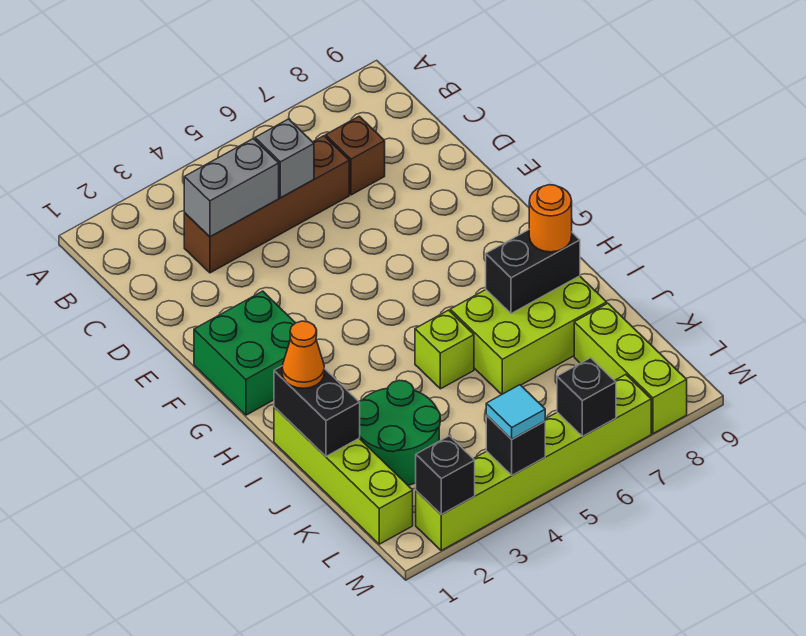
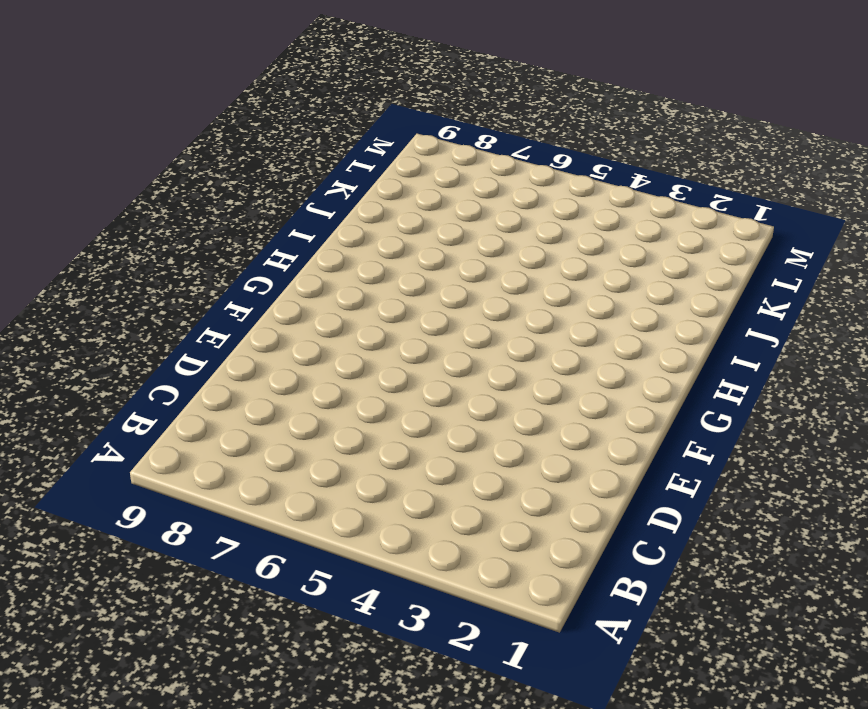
none -> brown brick C3:C6 level 1
none -> brown brick C7 level 1
none -> green brick F1:G2 level 1

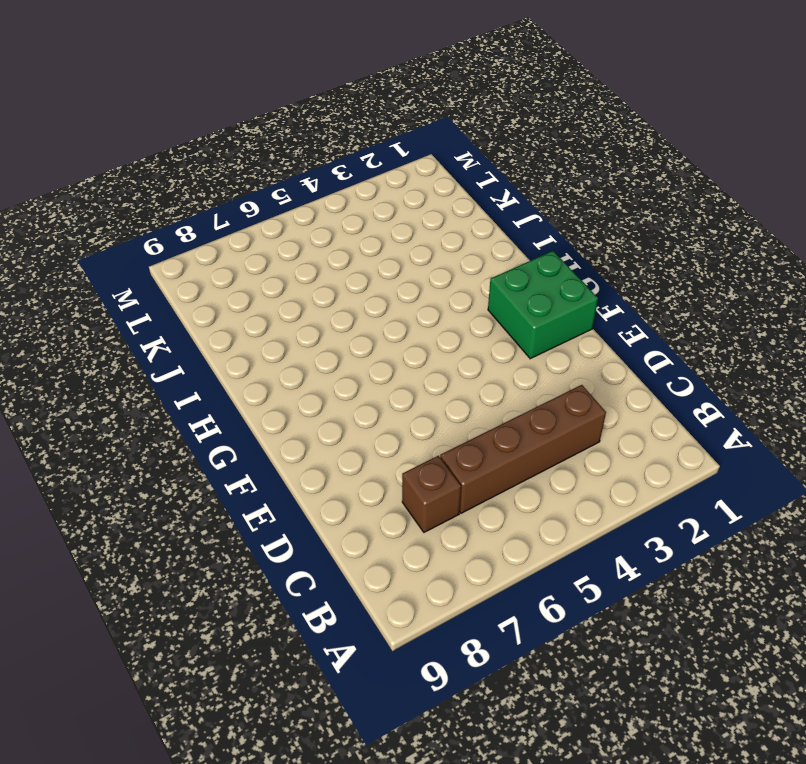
none -> lime brick I1:L1 level 1
none -> lime brick I5 level 1
none -> lime brick I6:J8 level 1

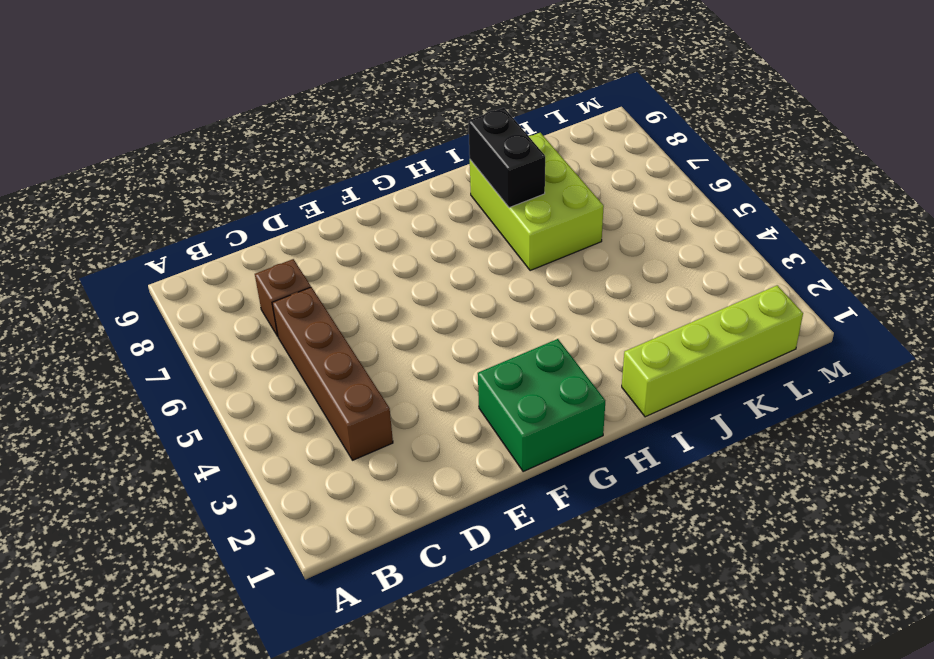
none -> lime brick I5 level 1
none -> green round brick J2:K3 level 1
none -> lime brick K8:M8 level 1

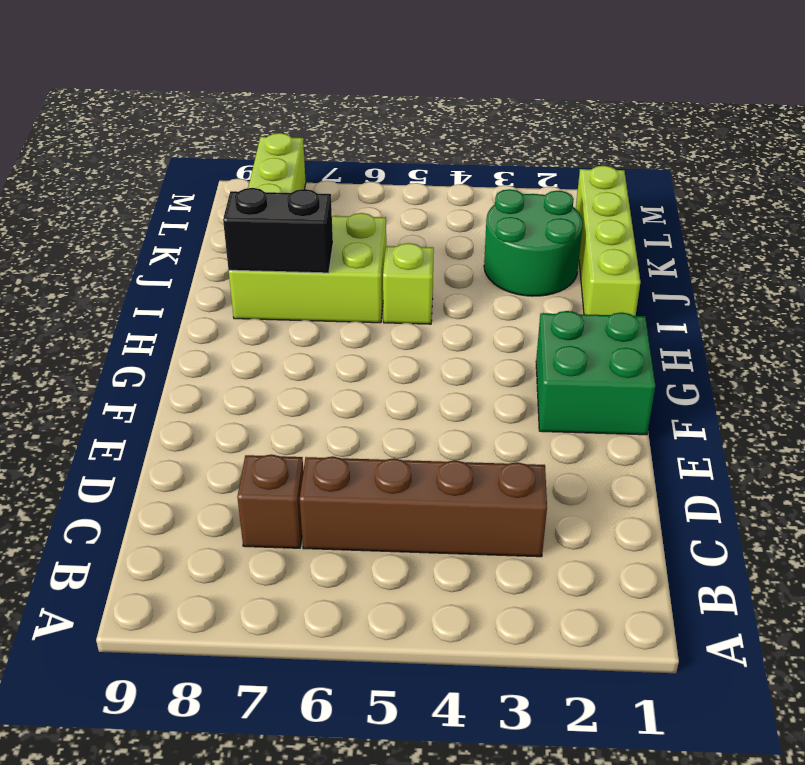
none -> lime brick M2:M7 level 1
none -> grey brick C3:C4 level 2
none -> grey brick C5 level 2

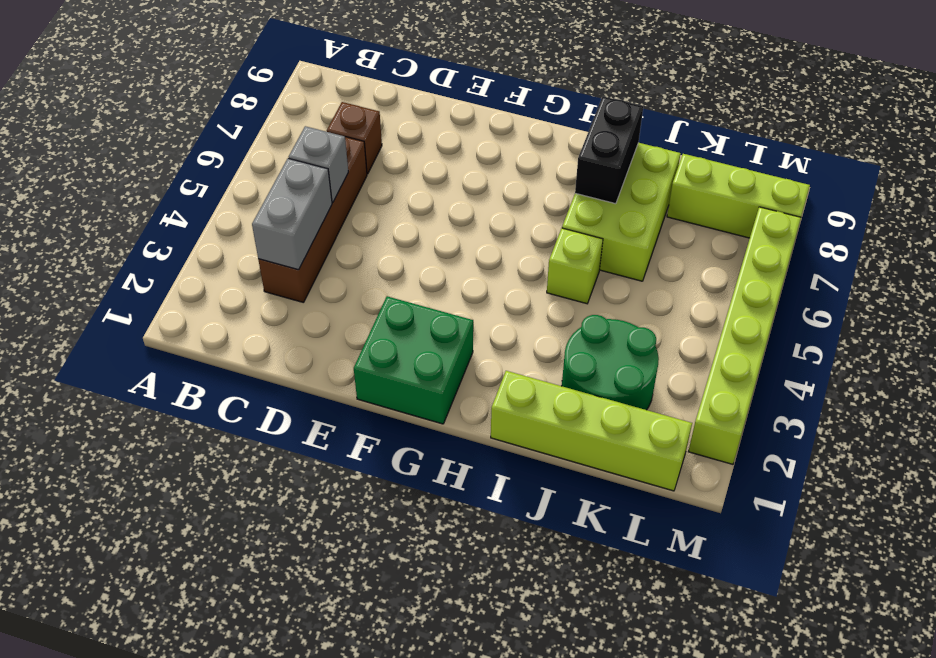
none -> black brick I1:J1 level 2
none -> black brick M2 level 2
none -> black brick M4 level 2

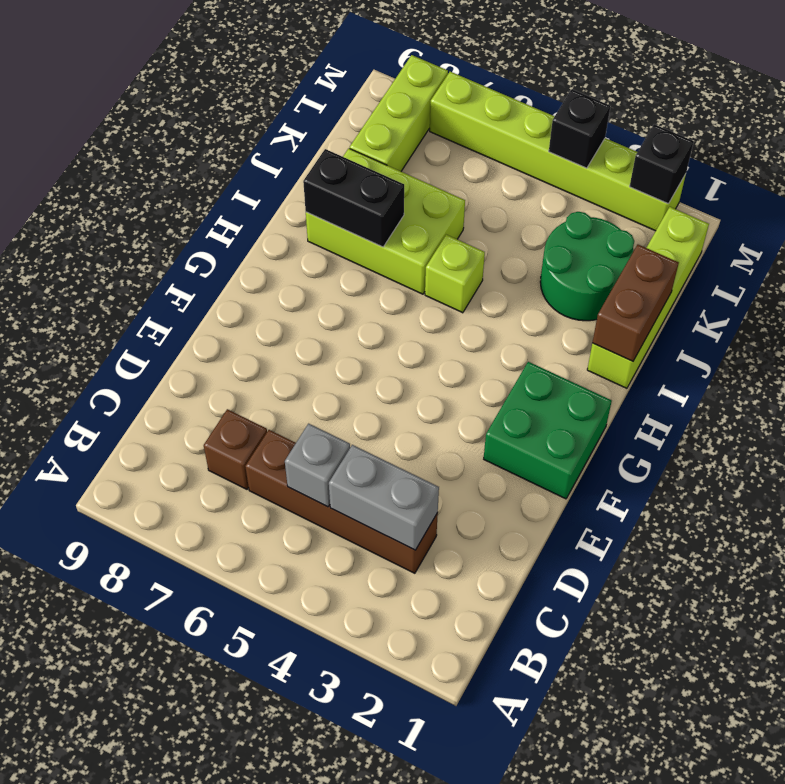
brown brick I1:J1 level 2 -> black brick I1:J1 level 2
none -> black brick M6 level 2
none -> orange cone I1 level 3
none -> orange round brick I8 level 3

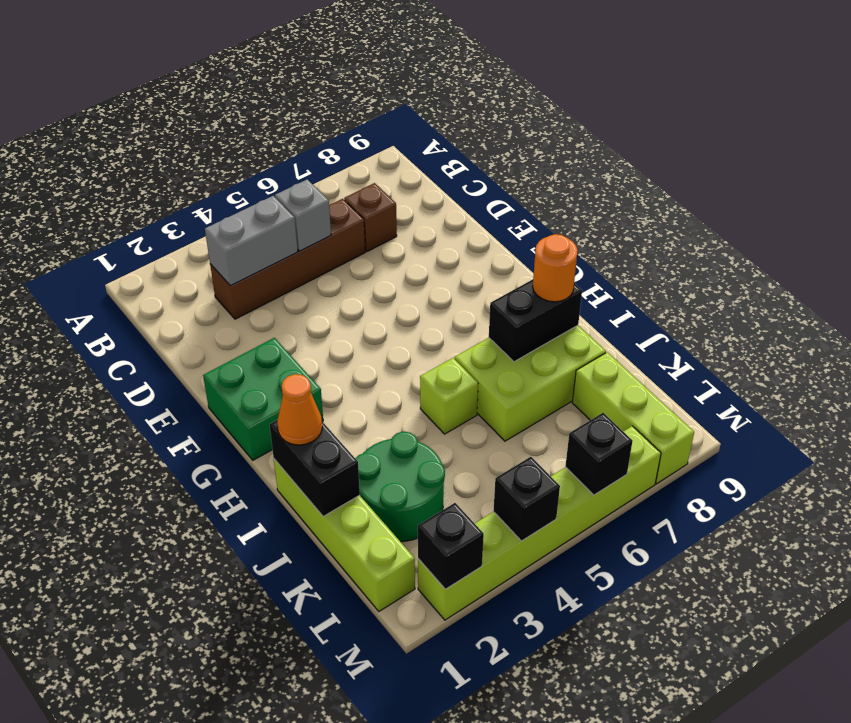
none -> cyan tile M4 level 3

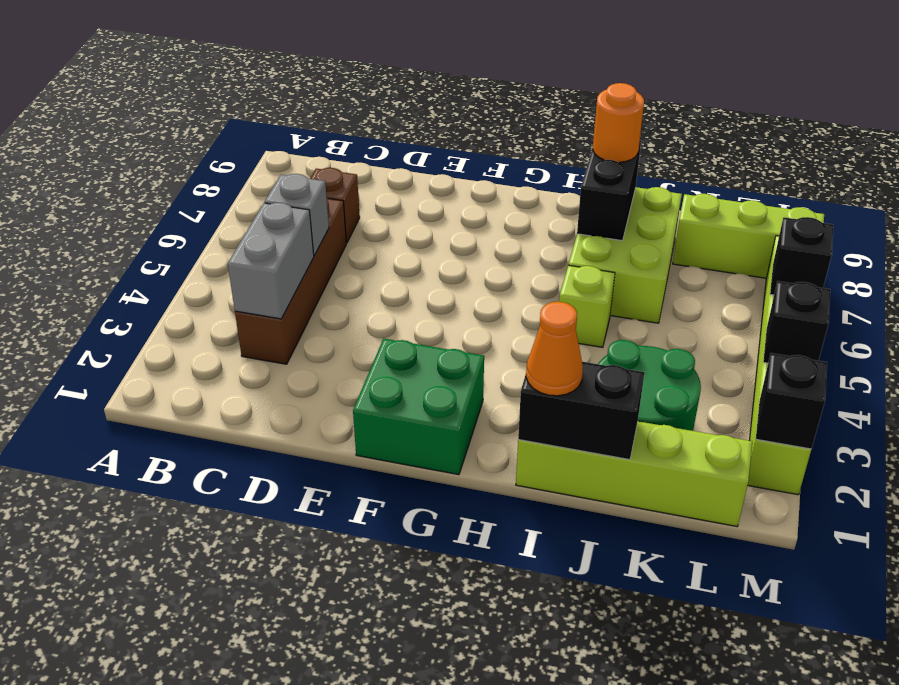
none -> cyan tile M4 level 3

